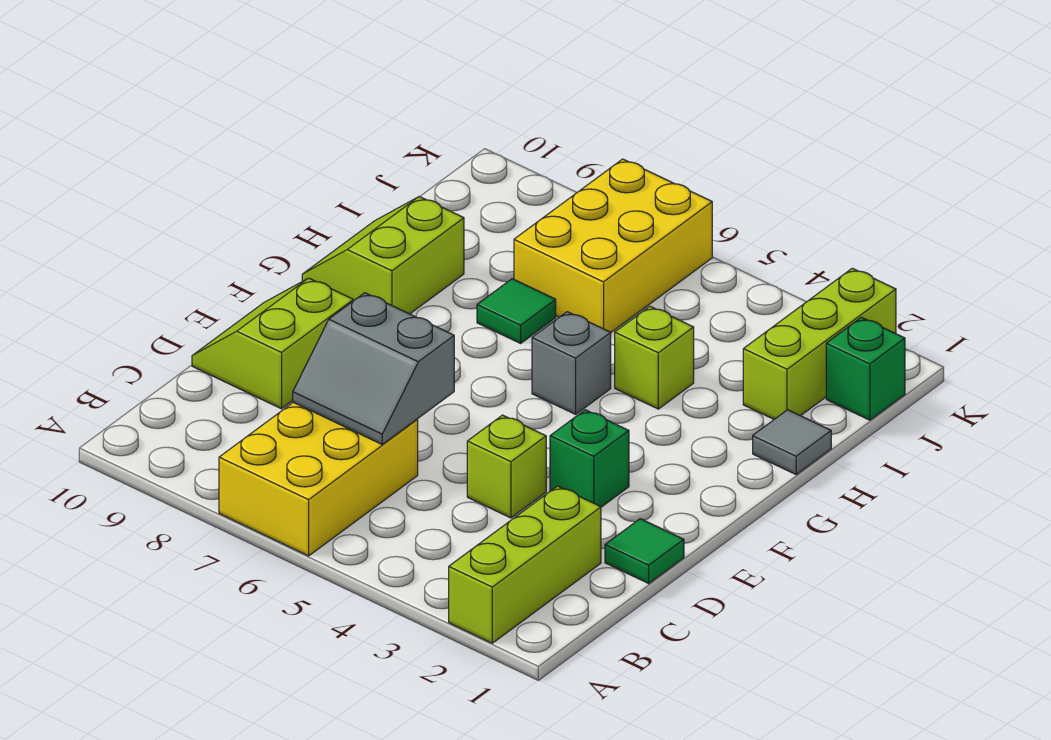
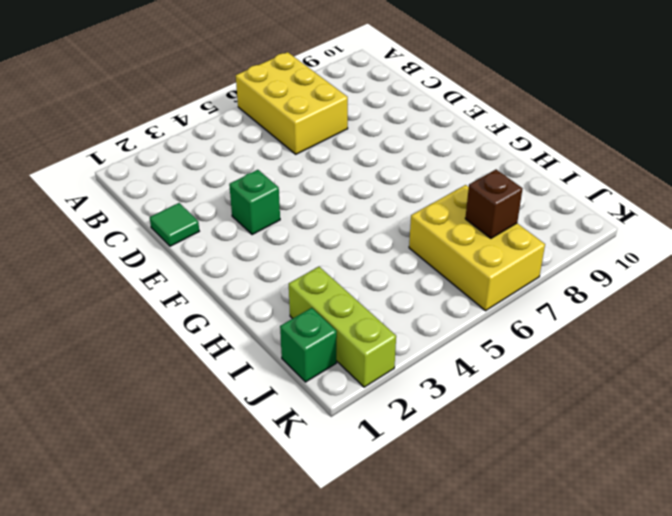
brown brick J7 level 2 -> none
none -> lime brick A2:C2 level 1
none -> lime brick D4 level 1
none -> lime slope D9:E10 level 1 top 9

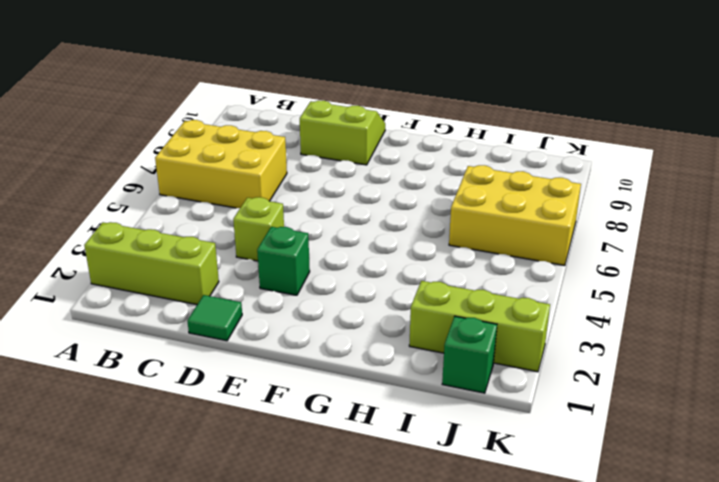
none -> grey brick G5 level 1
none -> lime slope G9:H10 level 1 top 9
none -> grey tile H1 level 1

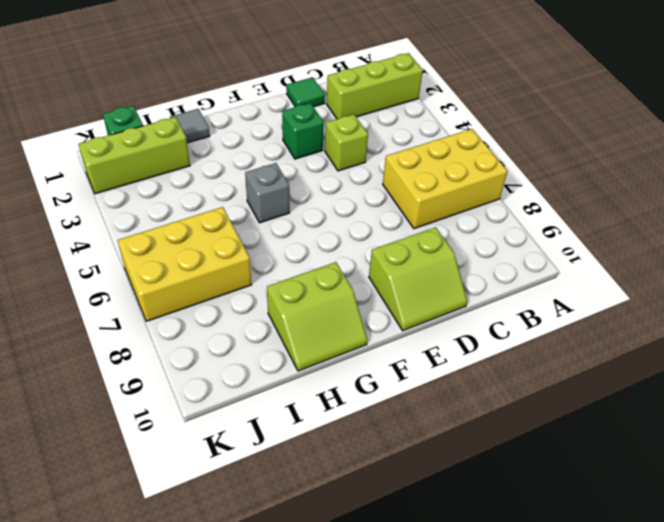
none -> lime brick H4 level 1
none -> green tile H7 level 1
none -> grey slope C6:D7 level 2 top D

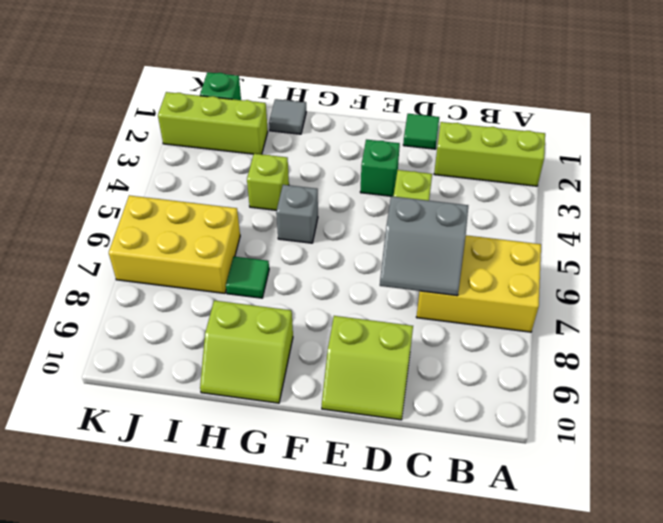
grey slope C6:D7 level 2 top 6 -> grey slope C6:D7 level 2 top D

